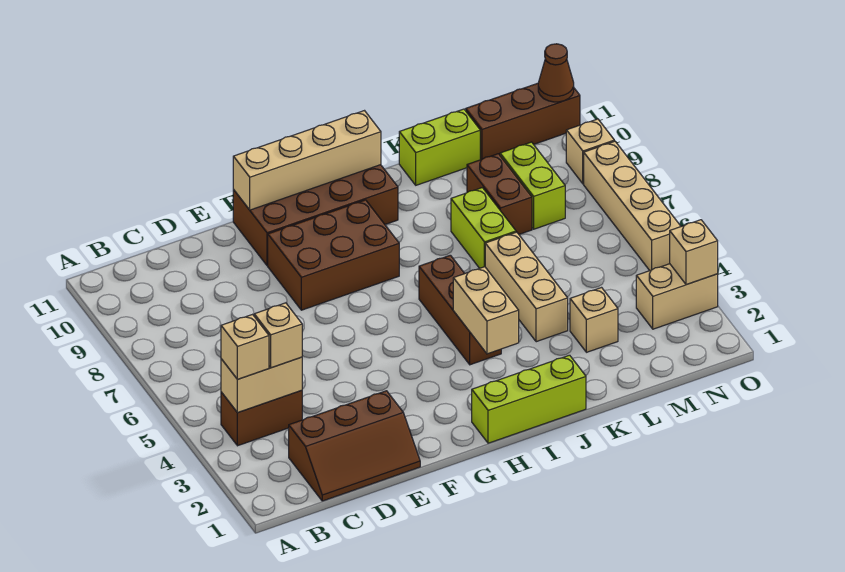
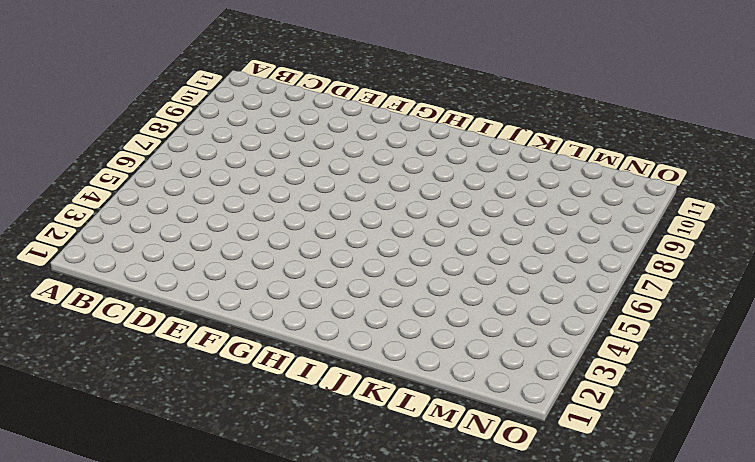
none -> brown brick B4:C4 level 1
none -> brown slope C1:E2 level 1 top 2
none -> brown brick F8:H9 level 1

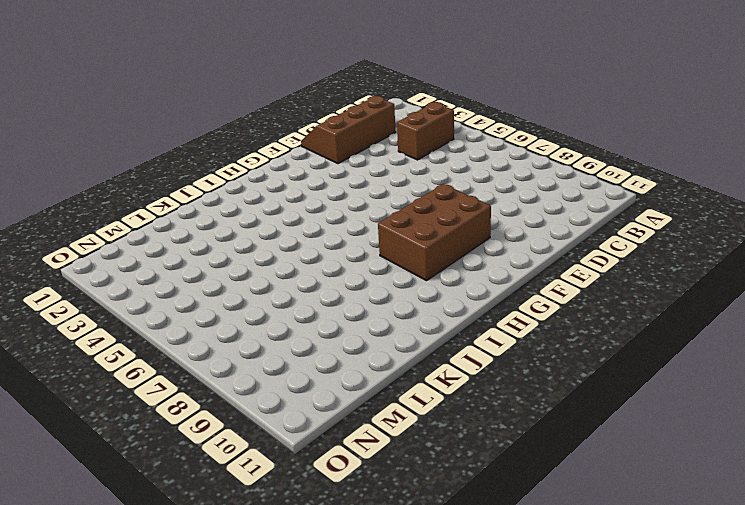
none -> brown brick F10:I11 level 1
none -> lime brick H1:J1 level 1
none -> brown brick I4:I6 level 1

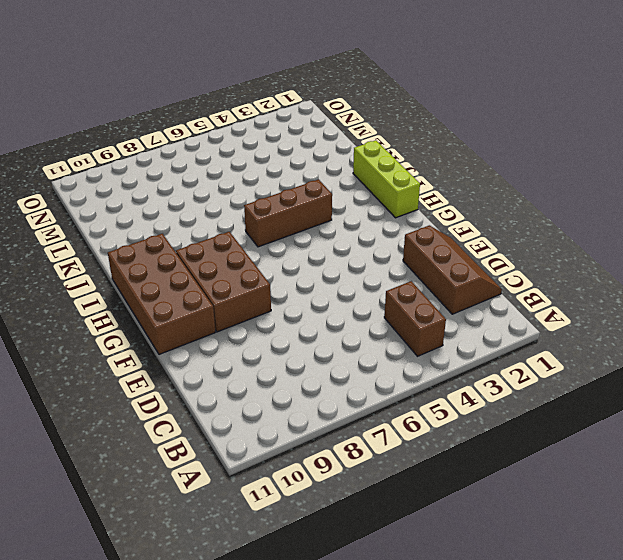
none -> tan brick K4:K6 level 1
none -> lime brick K7:K8 level 1
none -> lime brick K11:L11 level 1

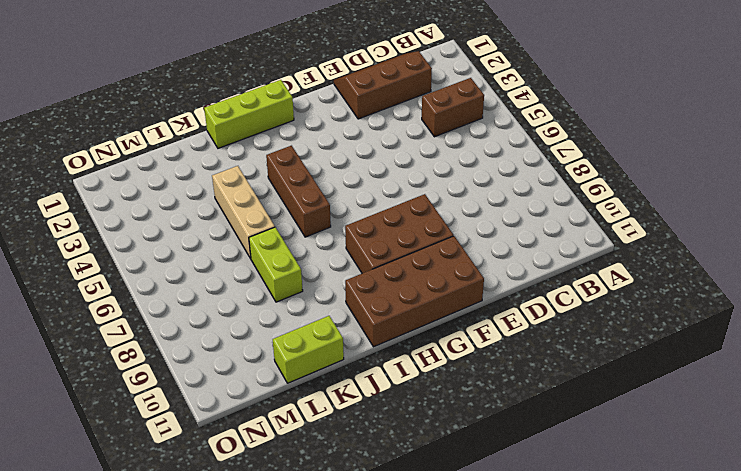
none -> tan brick L3 level 1
none -> brown brick L8:L9 level 1
none -> lime brick M8:M9 level 1

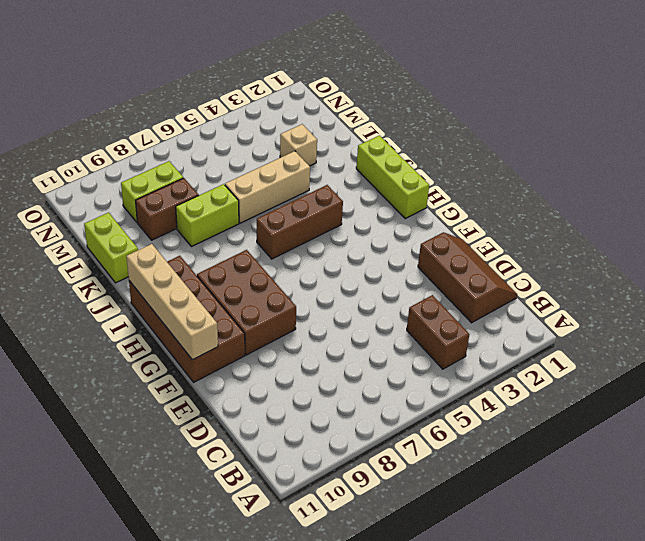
none -> brown brick M11:O11 level 1
none -> tan brick N3:O3 level 1
none -> tan brick O5:O8 level 1

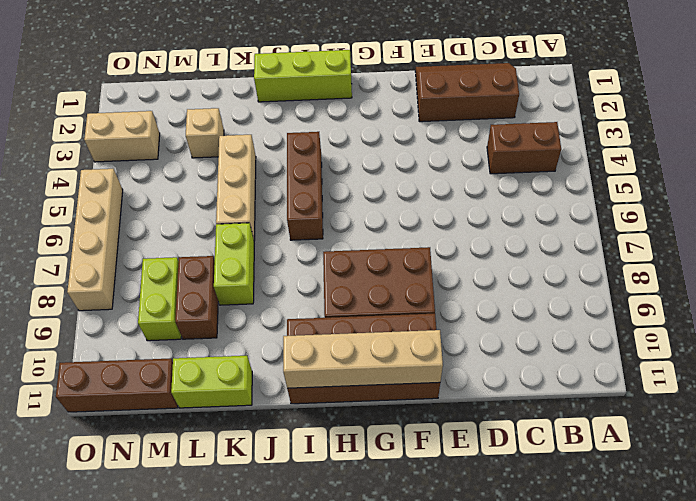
none -> tan brick O9 level 1
none -> tan brick B4:C4 level 2
none -> tan brick I3:I4 level 2

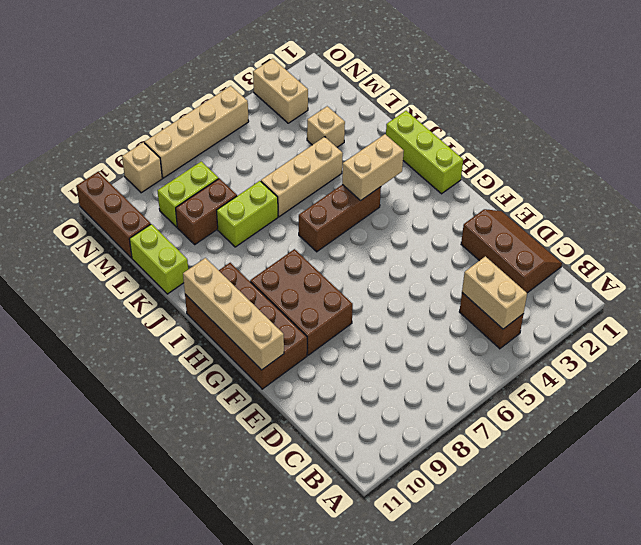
none -> tan brick O3 level 2
none -> brown cone O11 level 2
none -> tan brick B4 level 3

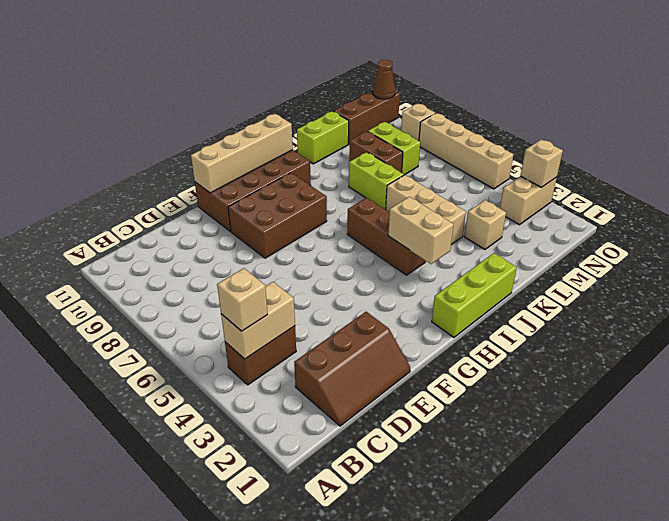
none -> tan brick C4 level 3

